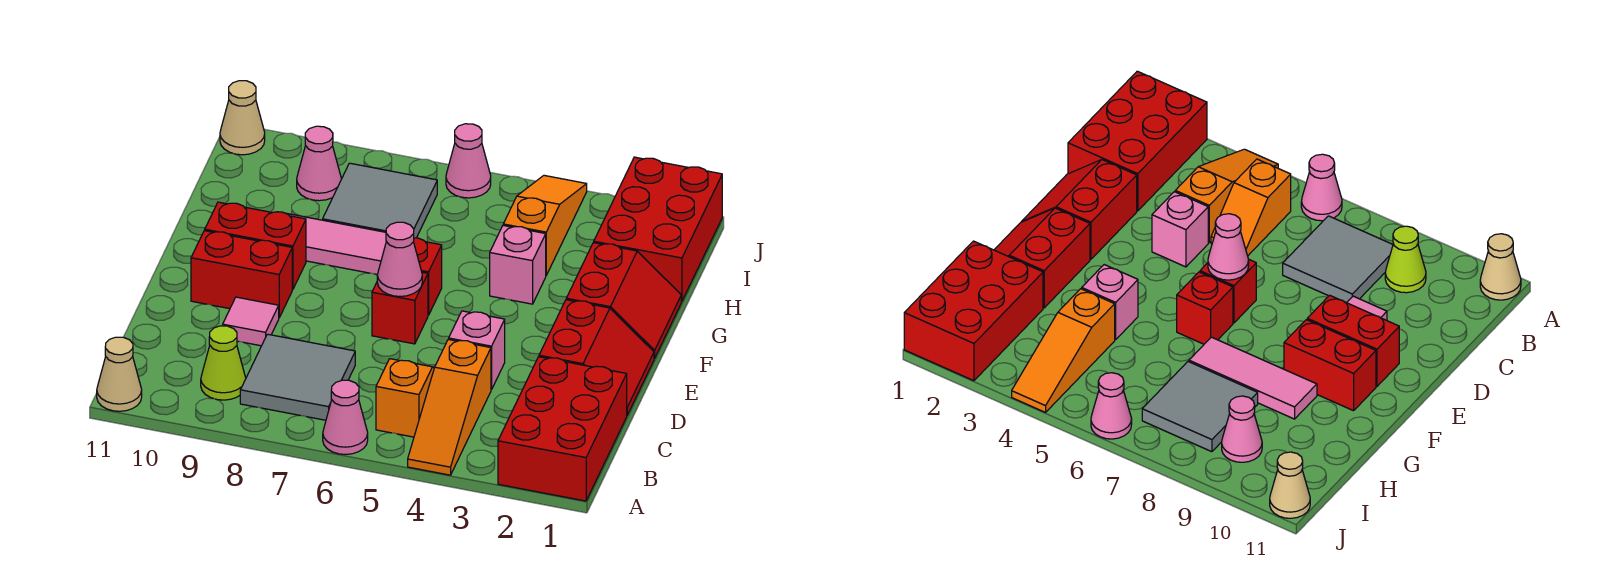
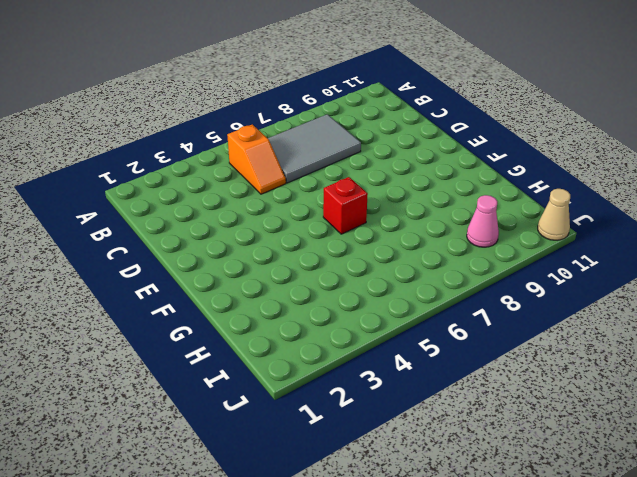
grey tile B6:C8 level 1 -> grey tile B7:C8 level 1
none -> red brick A1:C2 level 1
none -> orange slope A4:C4 level 1 top C
none -> pink cone A6 level 1

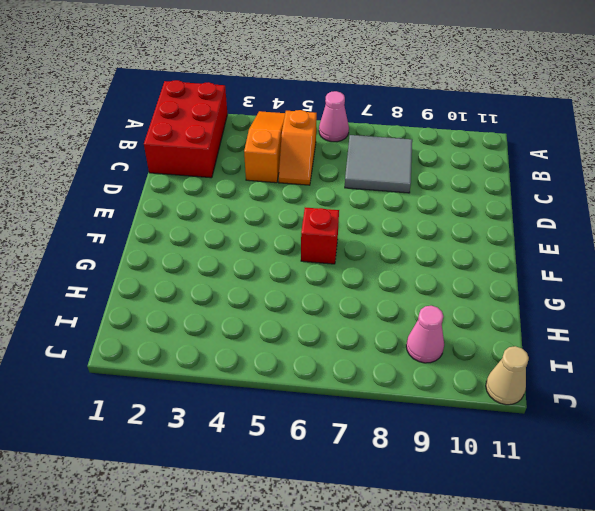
none -> tan cone A11 level 1
none -> lime cone B9 level 1
none -> red slope D1:E2 level 1 top 2

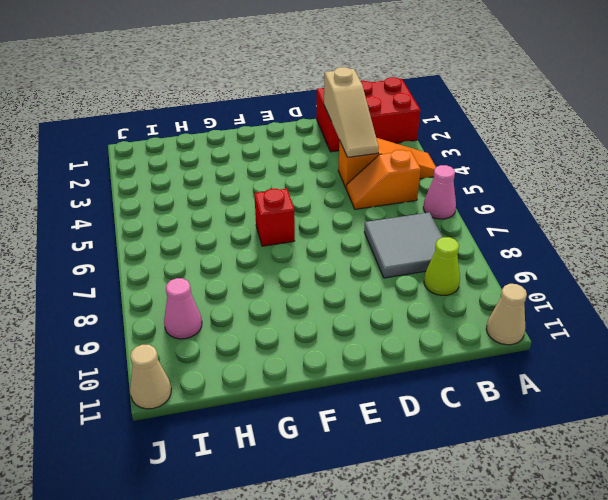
tan slope C2:C4 level 2 top 2 -> none
none -> red slope D1:E2 level 1 top 2
none -> pink brick D4 level 1
none -> pink tile D9 level 1

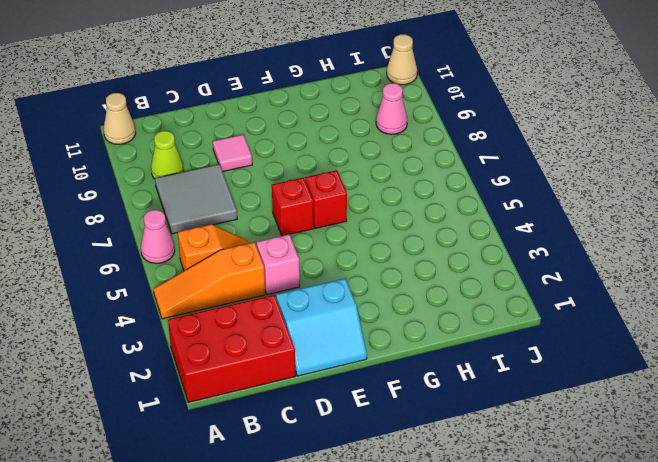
cyan slope D1:E2 level 1 top 2 -> red slope D1:E2 level 1 top 2
none -> red brick E9:E10 level 1
none -> red slope F1:G2 level 1 top 2
none -> red brick F9:F10 level 1

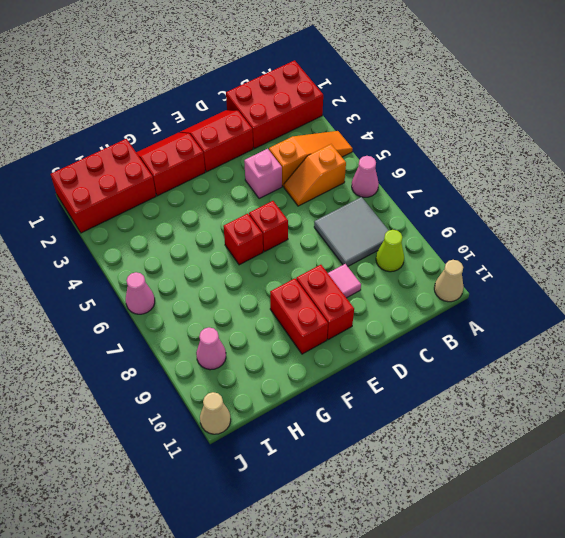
none -> pink brick G4 level 1
none -> pink tile G7:G9 level 1
none -> orange slope H4:J4 level 1 top H

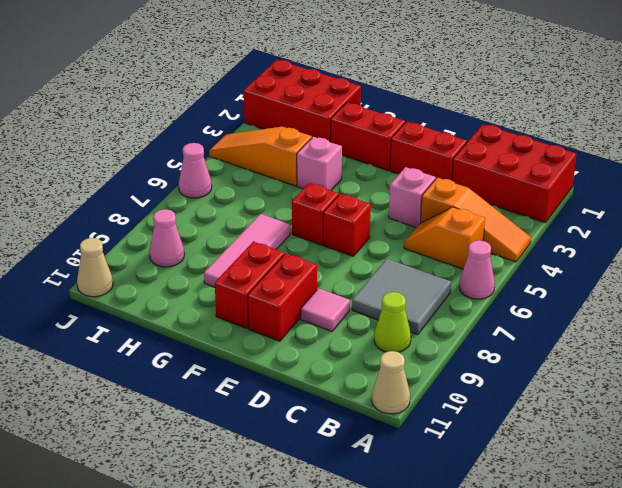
none -> grey tile H7:I8 level 1
none -> pink cone E6 level 2

